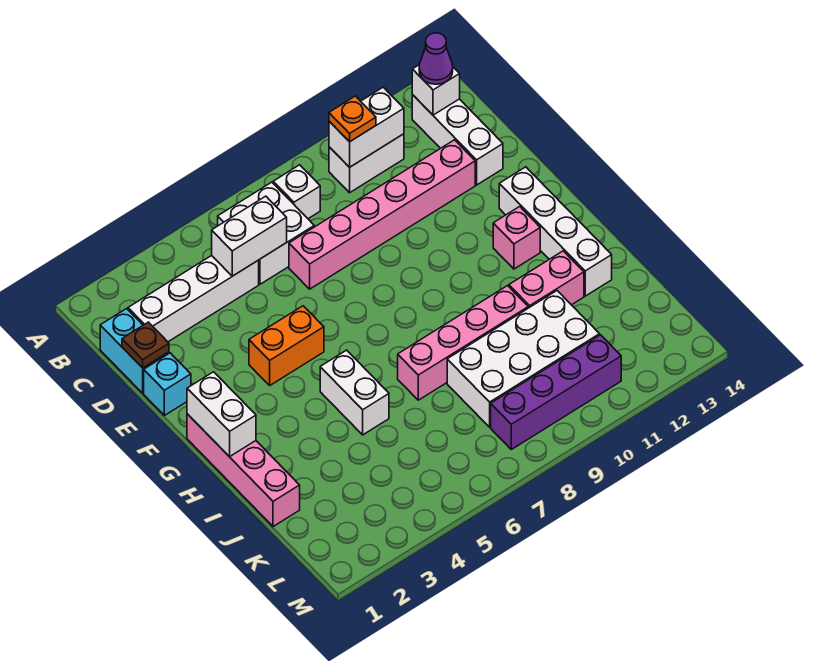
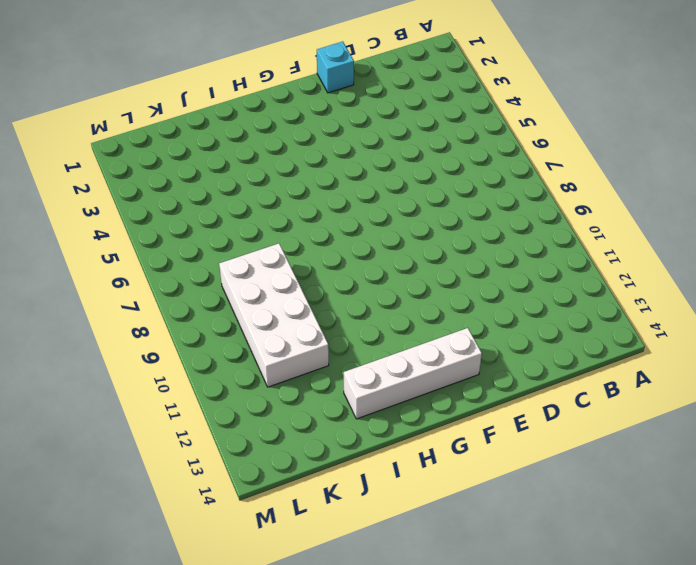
none -> white brick B6:C7 level 1
none -> white brick B8 level 1
none -> white brick B10:B11 level 1

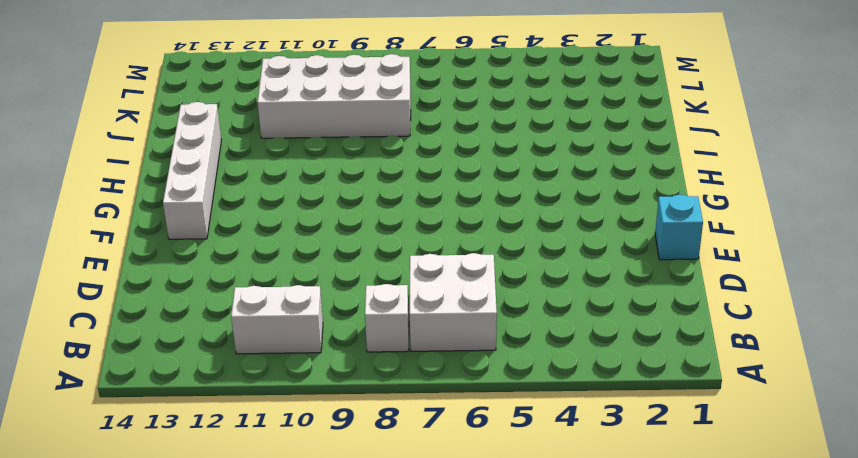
none -> white brick B13:D13 level 1
none -> cyan brick C1:D1 level 1
none -> white brick C2:C5 level 1

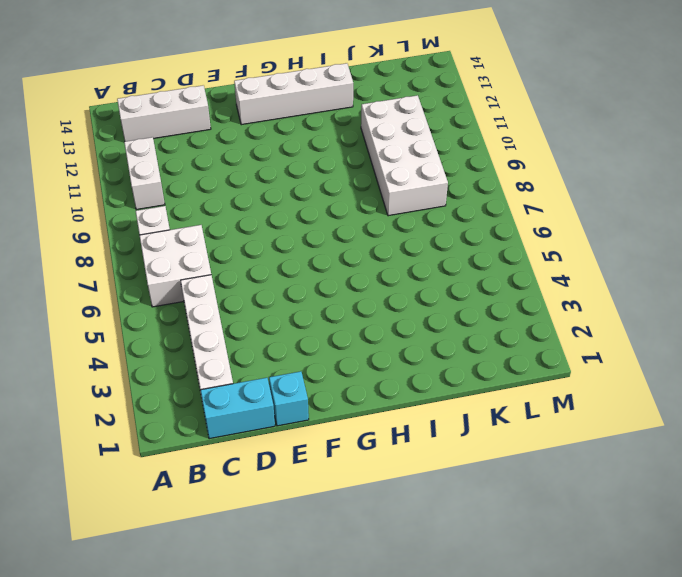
none -> pink brick D7:D12 level 1
none -> orange brick F4:F5 level 1
none -> pink brick G1:J1 level 1

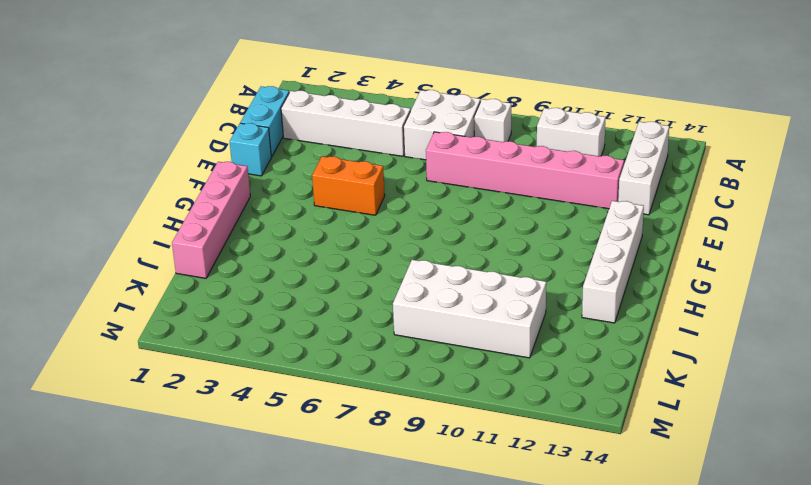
none -> pink brick G12 level 1
none -> white brick H5:I5 level 1
none -> pink brick I7:I10 level 1

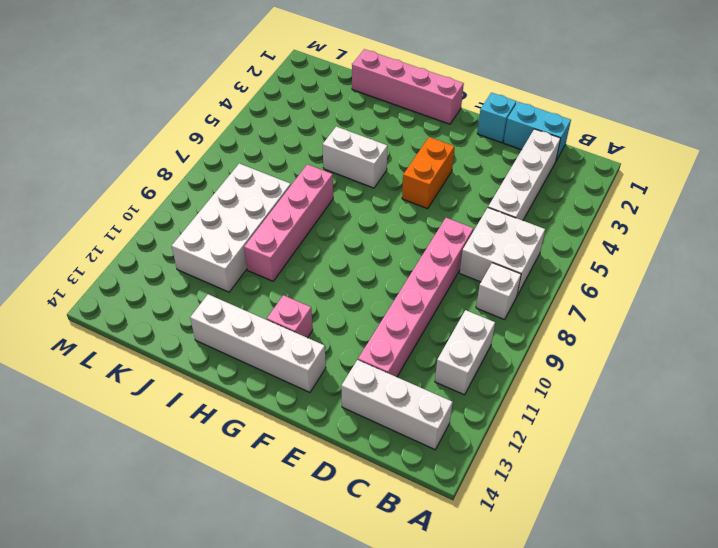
none -> pink brick I11:I12 level 1
none -> purple brick L8:L11 level 1
none -> white brick B10:B11 level 2

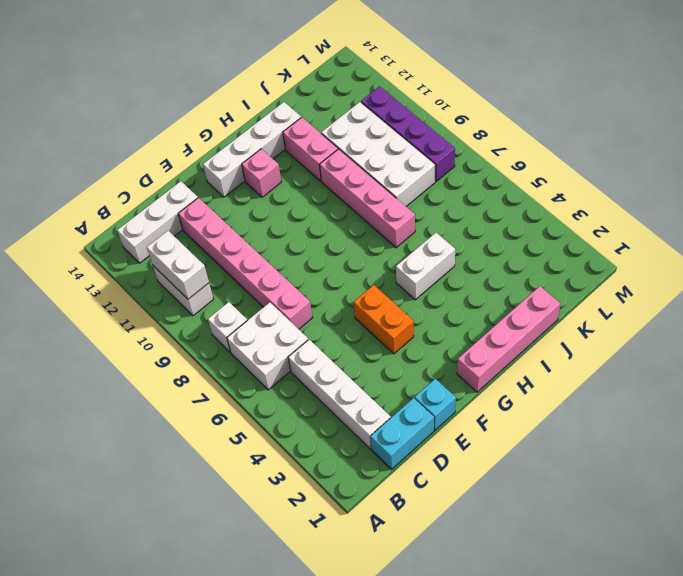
none -> white brick B13 level 2
none -> white brick C5:C6 level 2
none -> brown plate D1 level 2

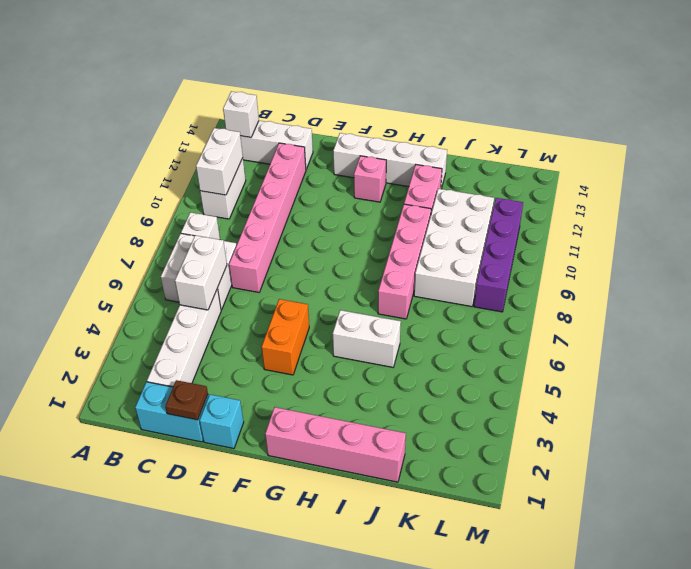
none -> white brick G1:H1 level 2
none -> orange plate B10 level 3
none -> purple cone B13 level 3

